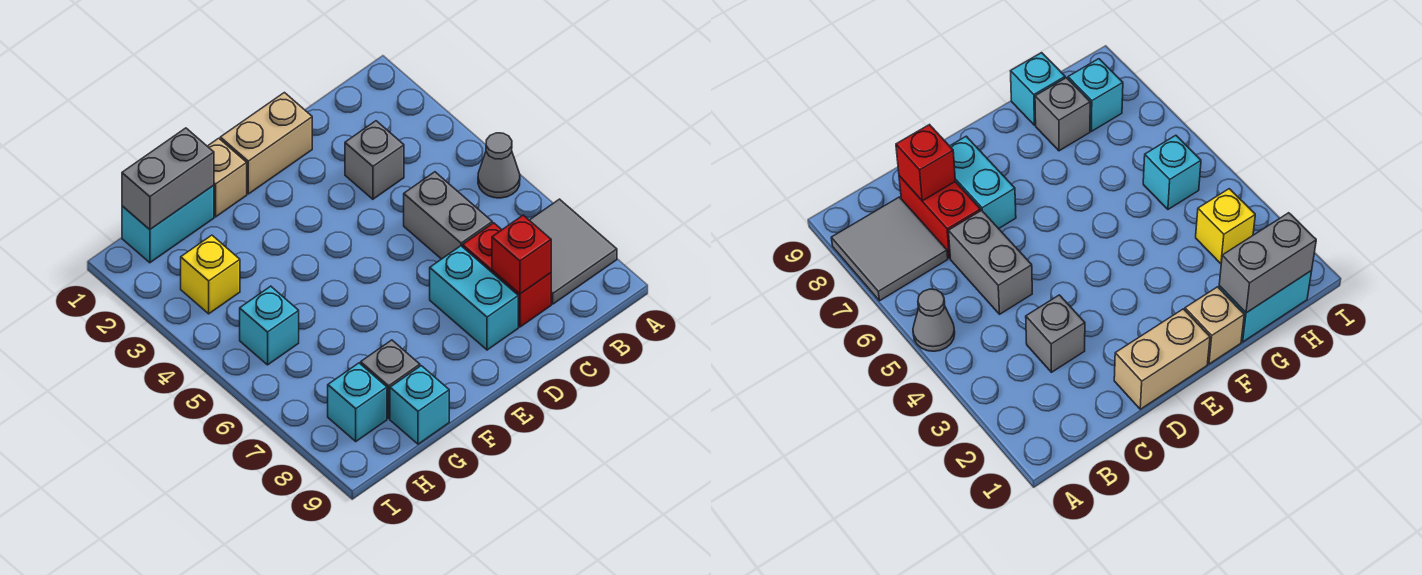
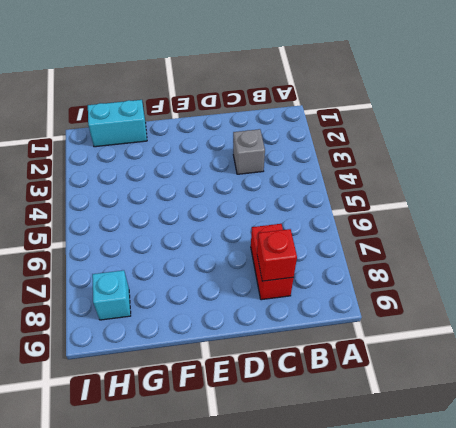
none -> grey cone A5 level 1
none -> grey tile A7:B8 level 1
none -> grey brick C5:C6 level 1

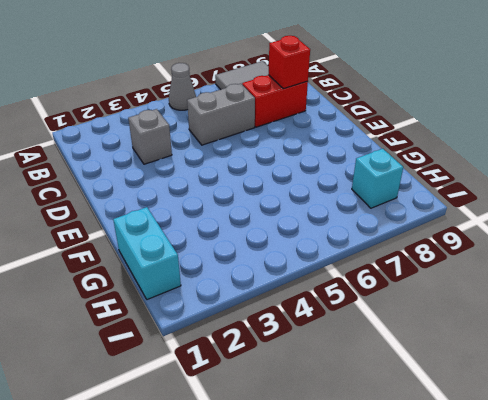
none -> tan brick D1:E1 level 1
none -> cyan brick D7:D8 level 1
none -> tan brick F1 level 1

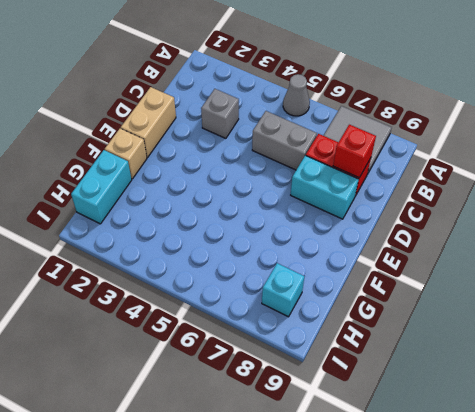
none -> grey brick G8 level 1
none -> cyan brick G9 level 1
none -> yellow brick H3 level 1

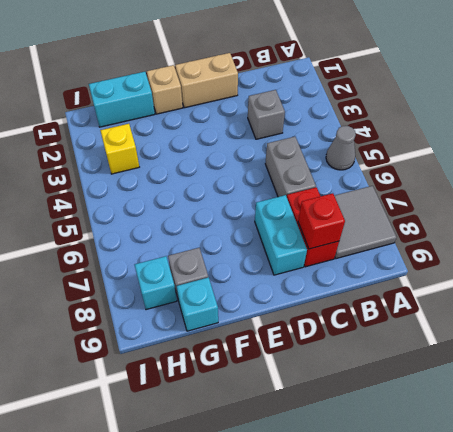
none -> cyan brick H5 level 1
none -> grey brick G1:H1 level 2

